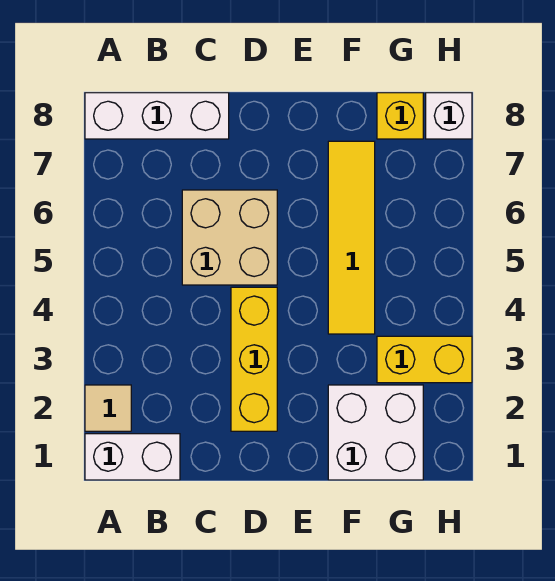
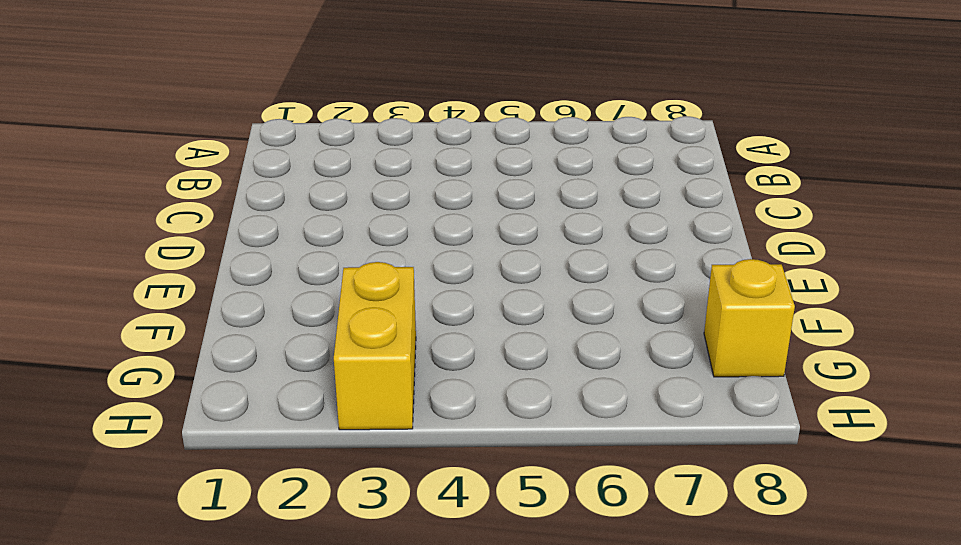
none -> white brick A1:B1 level 1
none -> tan tile A2 level 1

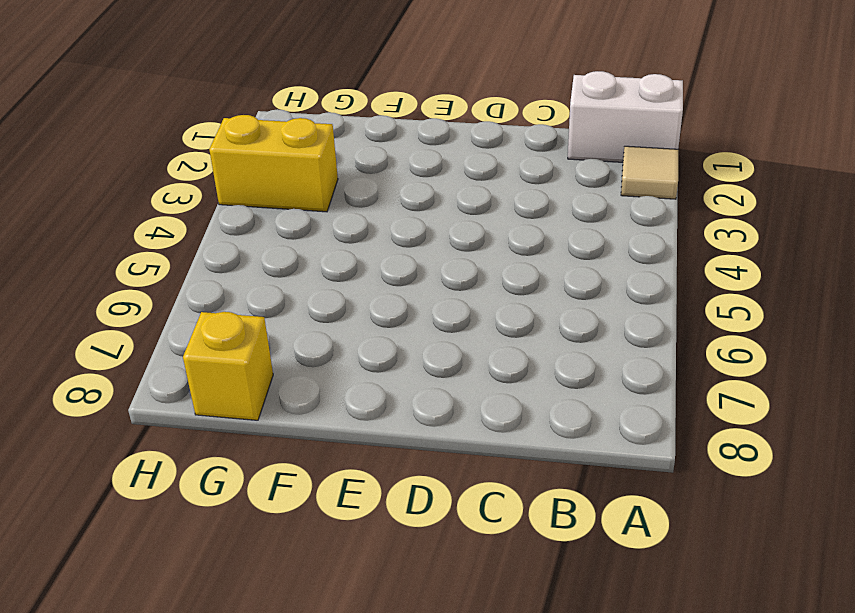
none -> white brick A8:C8 level 1
none -> tan brick C5:D6 level 1

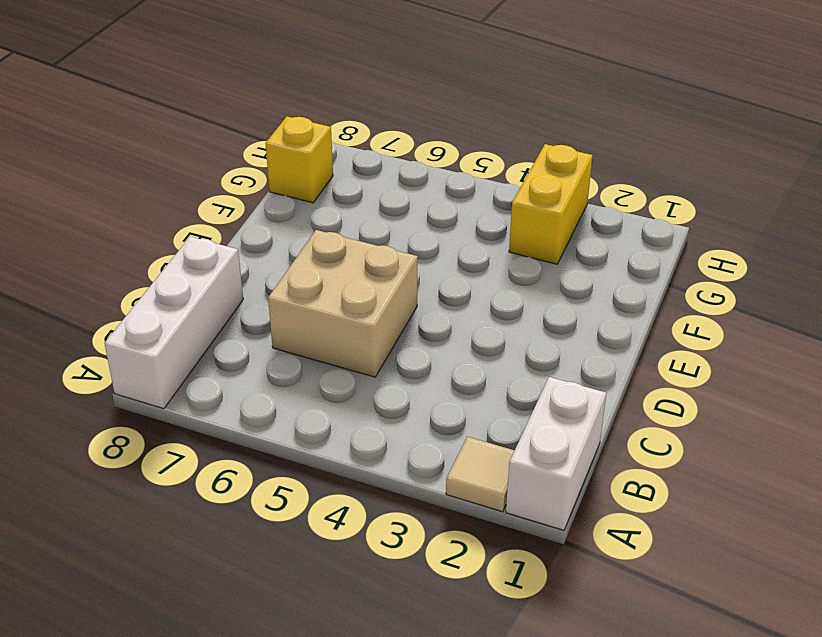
none -> yellow brick D2:D4 level 1
none -> white brick F1:G2 level 1

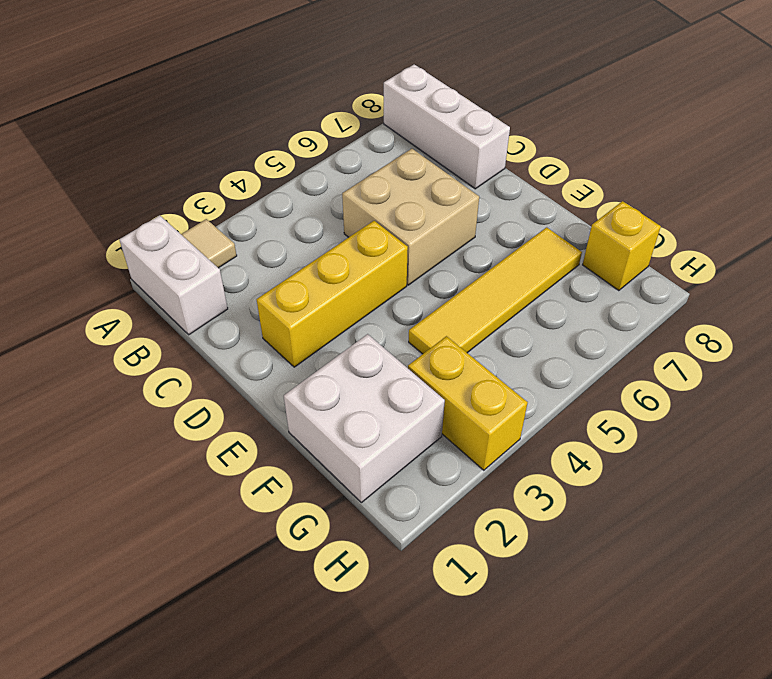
none -> white brick H8 level 1

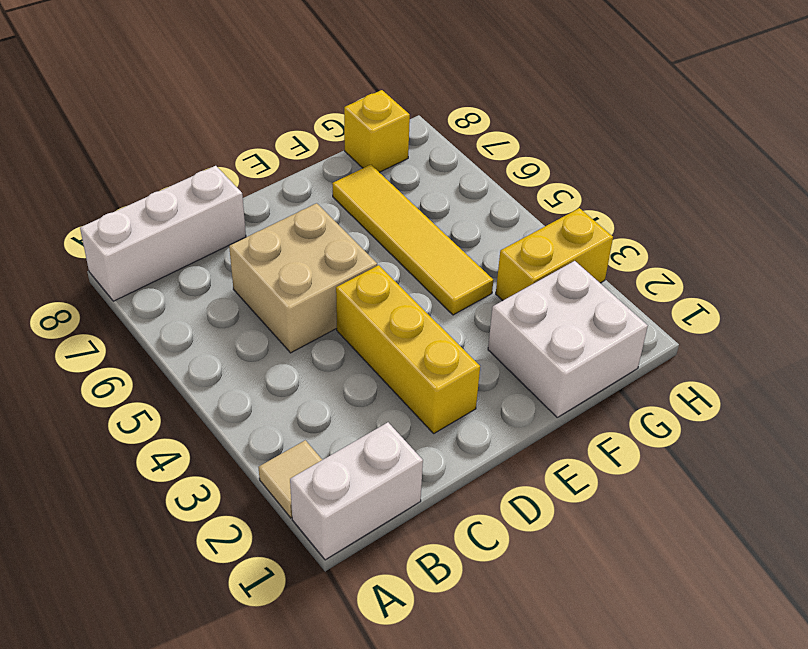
none -> white brick H8 level 1

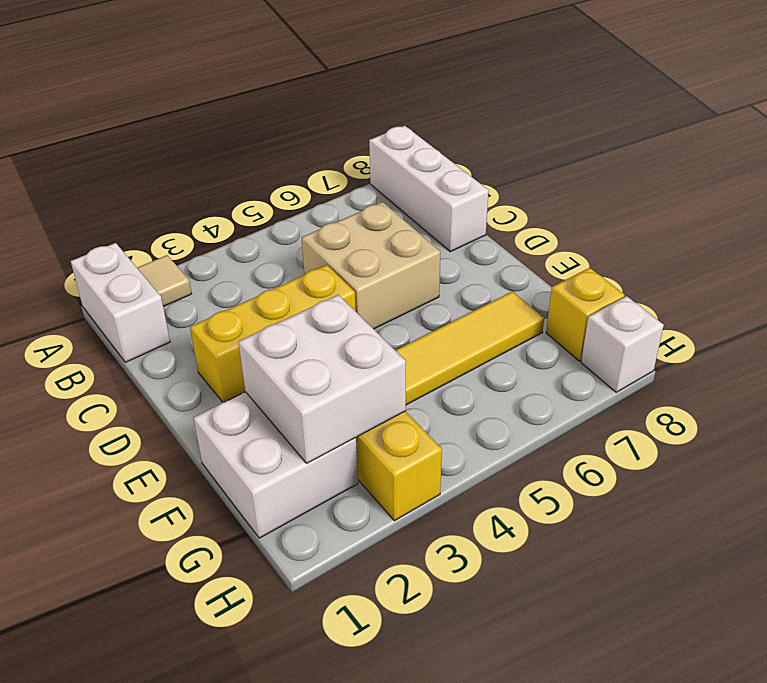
white brick F2:G3 level 2 -> none

